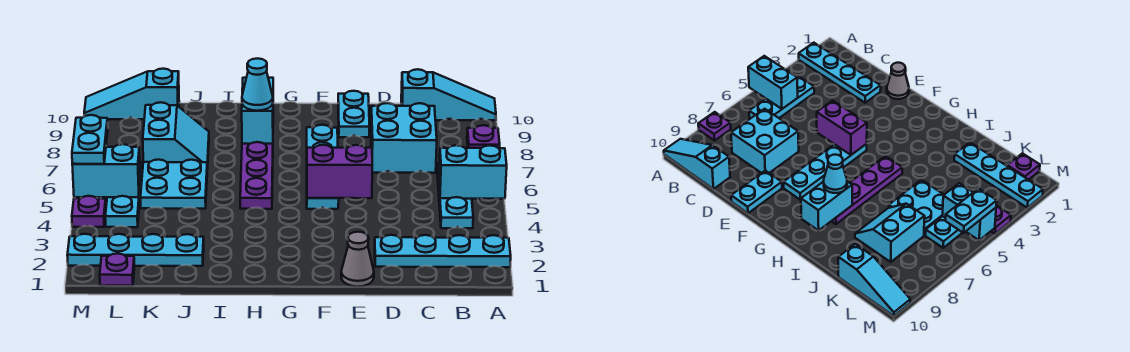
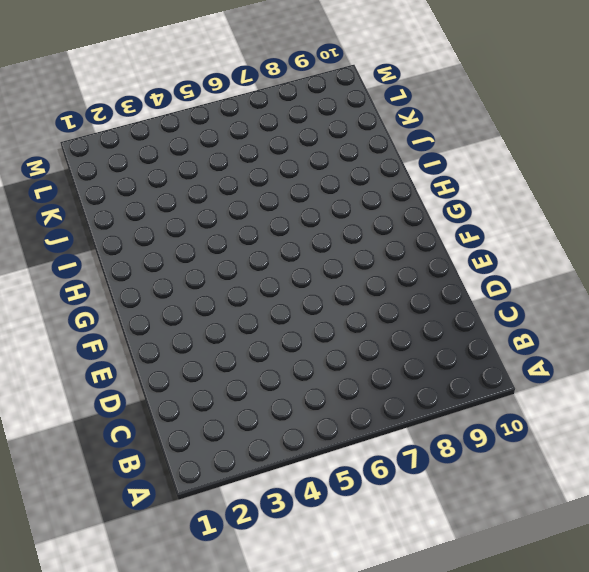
none -> cyan plate A2:D2 level 1
none -> purple plate A8 level 1
none -> cyan slope A10:C10 level 1 top C

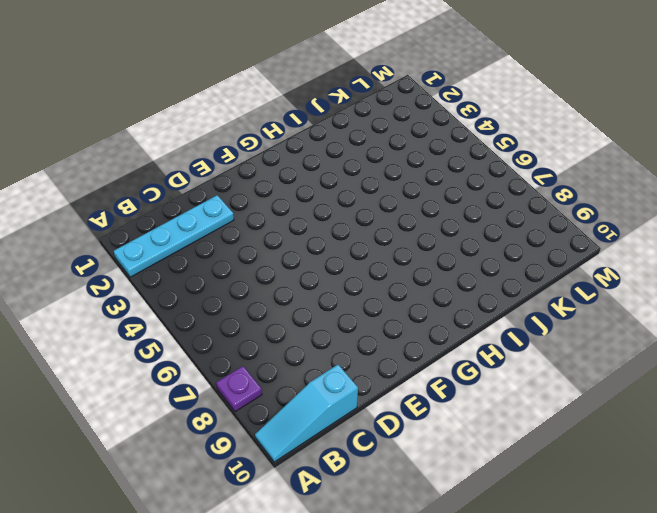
none -> cyan plate B4:B6 level 1
none -> cyan brick C7:D8 level 1
none -> grey cone E1 level 1

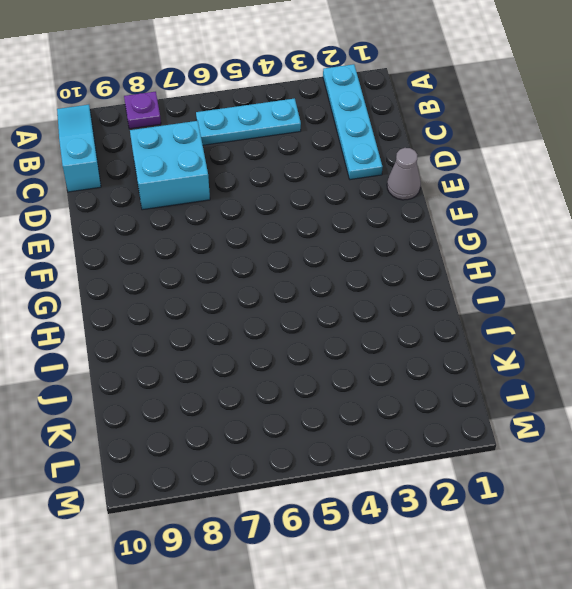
none -> cyan plate E9:E10 level 1
none -> cyan plate F5:F8 level 1
none -> purple plate H5:H8 level 1

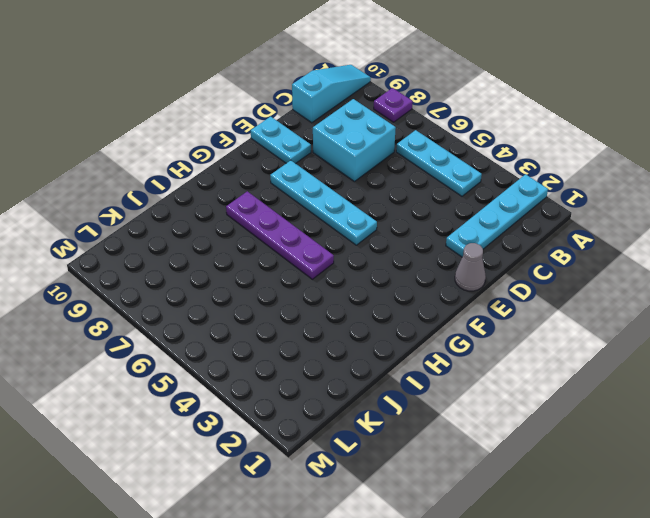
none -> cyan plate J2:M2 level 1
none -> cyan plate J5:K6 level 1
none -> cyan slope J7:K8 level 1 top K

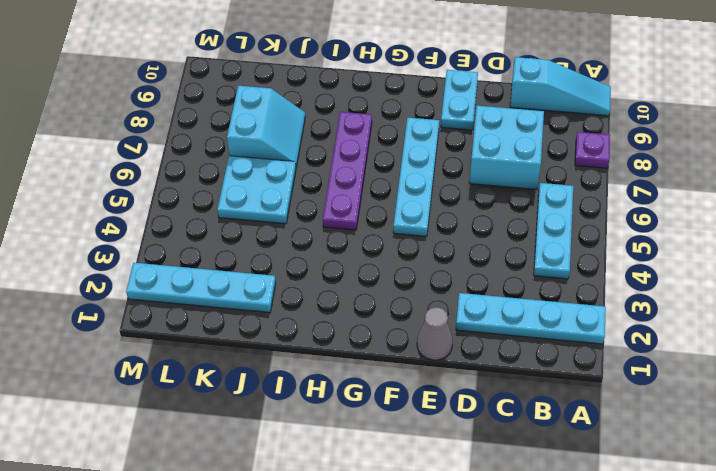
none -> cyan slope K10:M10 level 1 top K
none -> purple plate L1 level 1
none -> cyan plate L4:L6 level 1

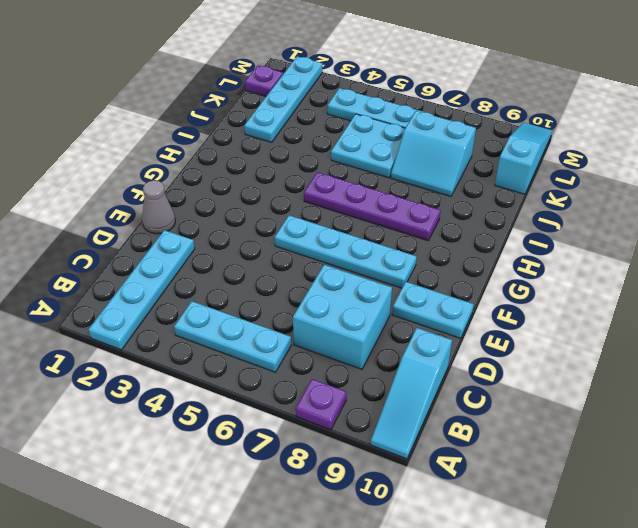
none -> purple plate M4 level 1
none -> cyan brick A5:B5 level 2
none -> purple brick E5:F5 level 2

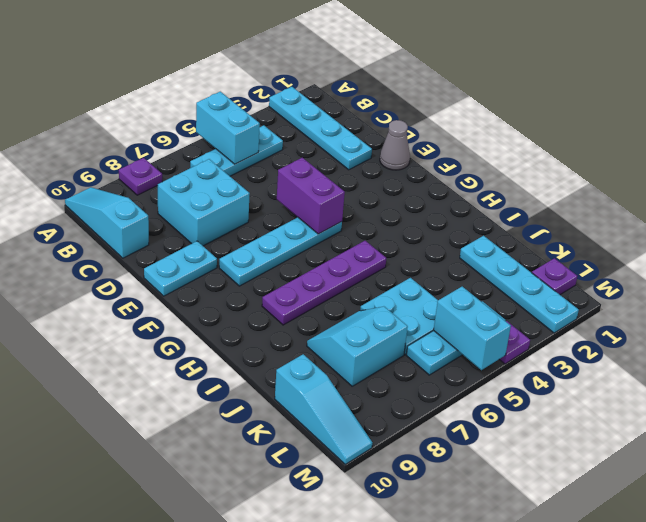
none -> cyan brick H8:H9 level 2
none -> cyan cone H8 level 3
none -> cyan plate M5:M6 level 3

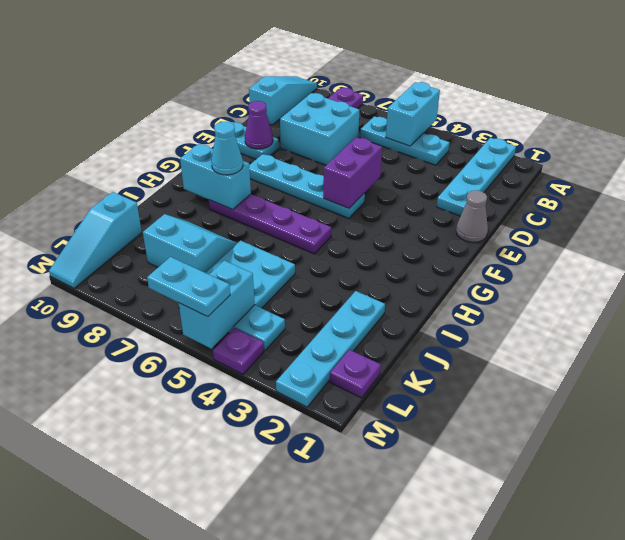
purple cone E9 level 2 -> none

